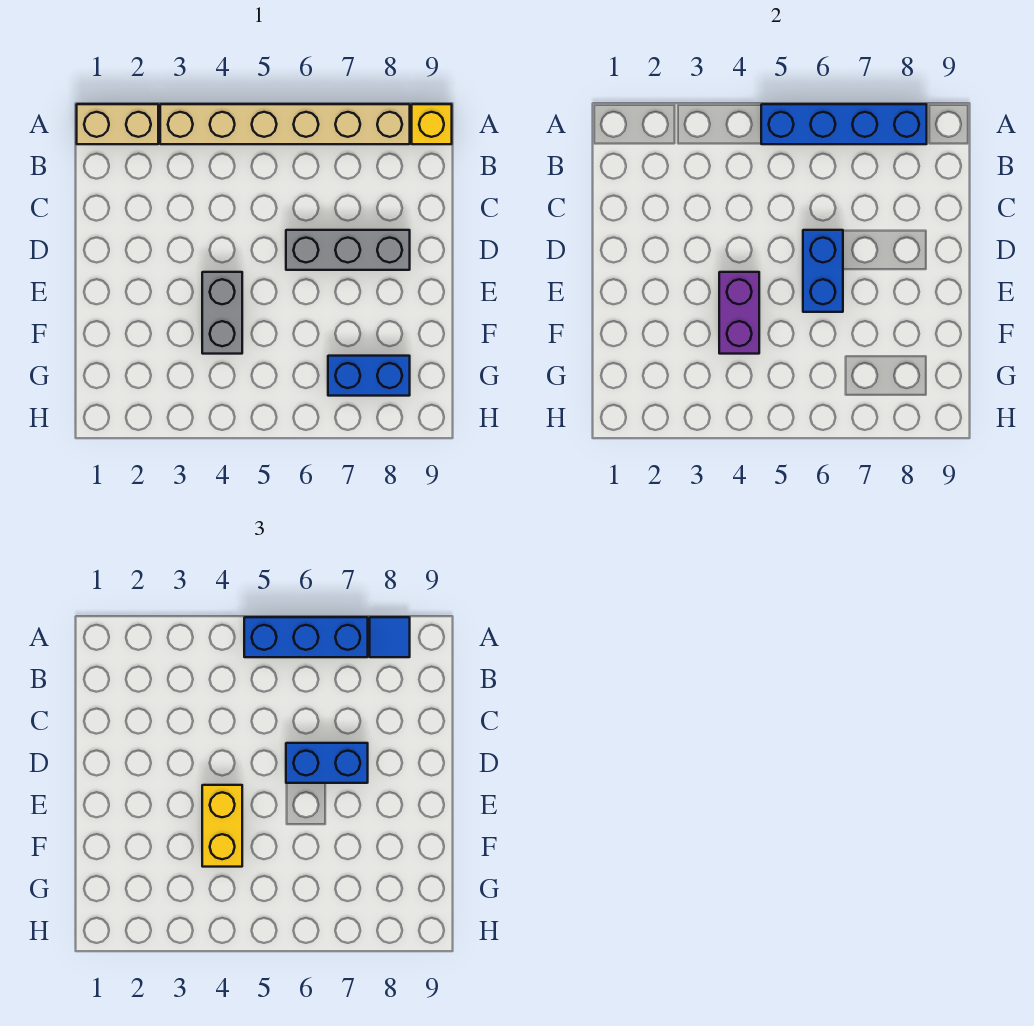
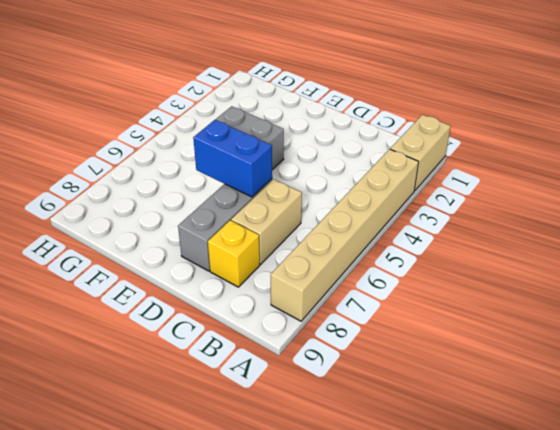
tan brick C6:C7 level 1 -> none
yellow brick C8 level 1 -> yellow brick A9 level 1
none -> blue brick G7:G8 level 1
none -> blue brick A5:A8 level 2
none -> purple brick E4:F4 level 2

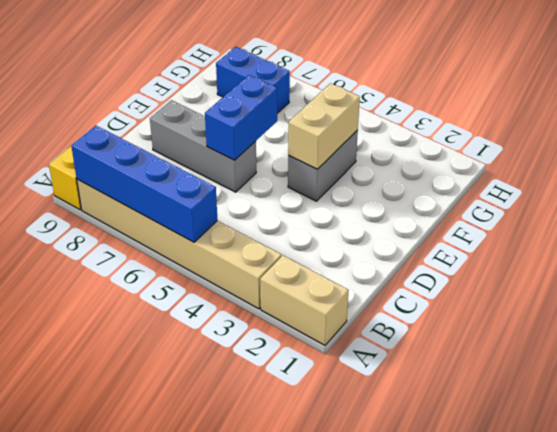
tan brick E4:F4 level 2 -> purple brick E4:F4 level 2
none -> blue brick A5:A7 level 3
none -> blue tile A8 level 3
none -> blue brick D6:D7 level 3

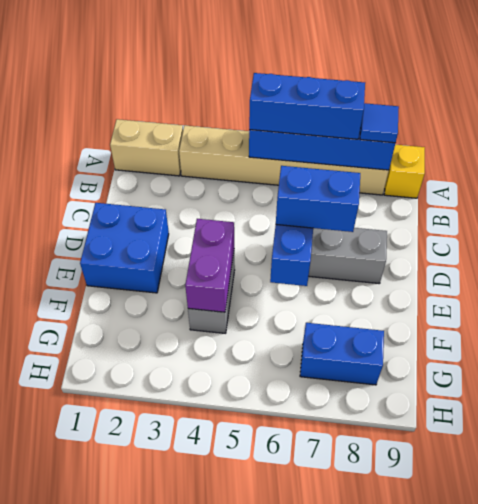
blue brick D1:E2 level 1 -> none
none -> yellow brick E4:F4 level 3

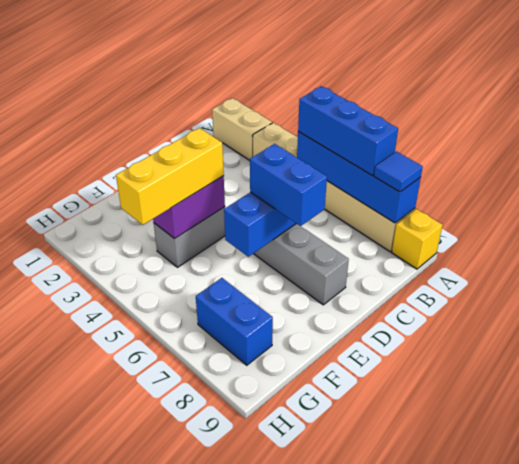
yellow brick E4:G4 level 3 -> yellow brick E4:F4 level 3

